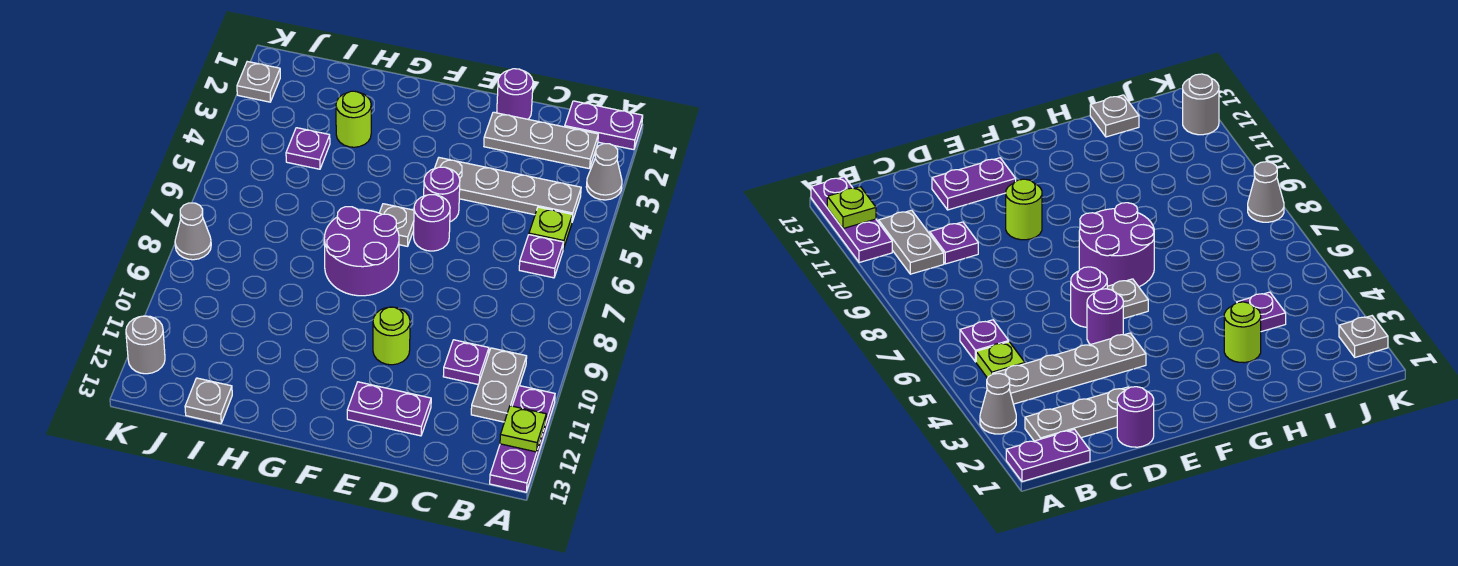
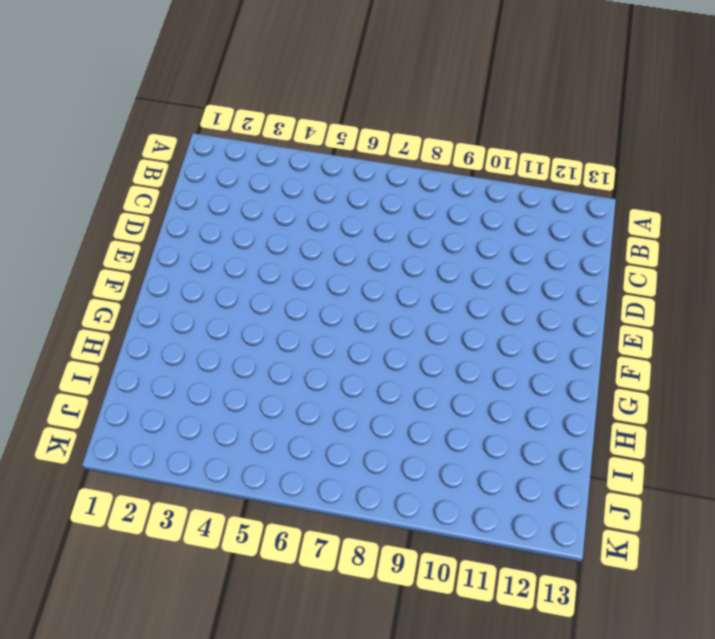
none -> purple plate A1:B1 level 1
none -> grey cone A3 level 1
none -> purple plate A11:A13 level 1

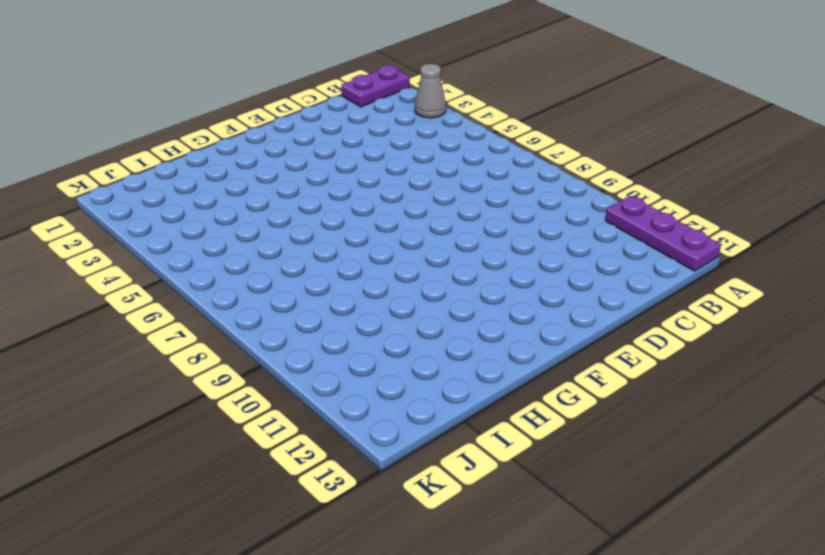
none -> grey plate B2:D2 level 1
none -> grey plate B4:E4 level 1
none -> lime plate B5 level 1

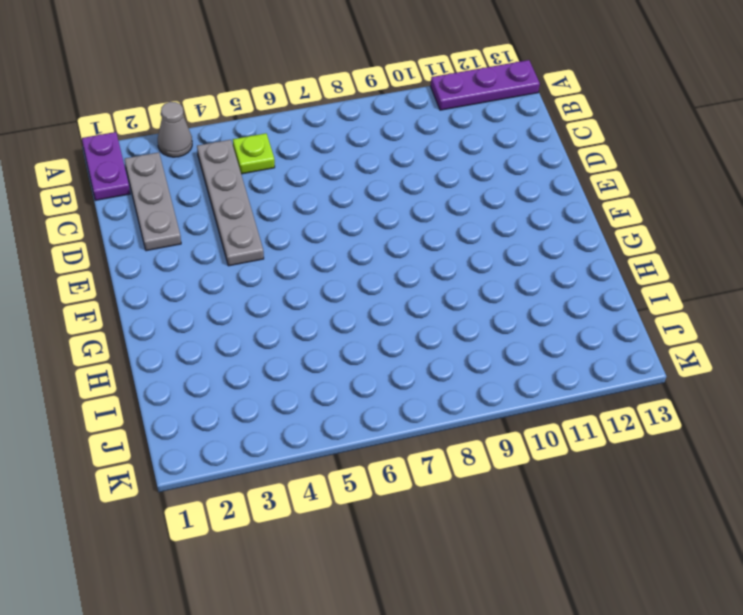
none -> purple plate B6 level 1
none -> grey plate B10:B11 level 1
none -> purple plate C10 level 1

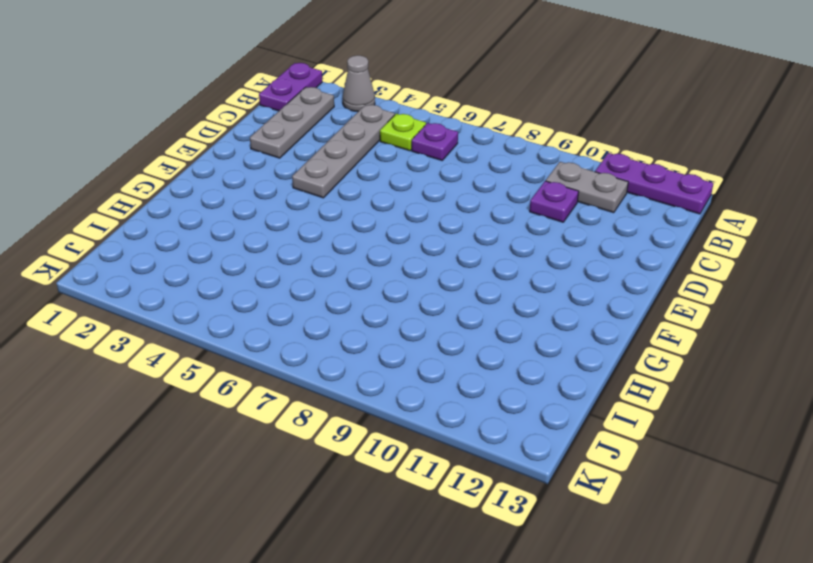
none -> purple round brick D1 level 1
none -> purple plate D12:E12 level 1
none -> purple round brick E5 level 1

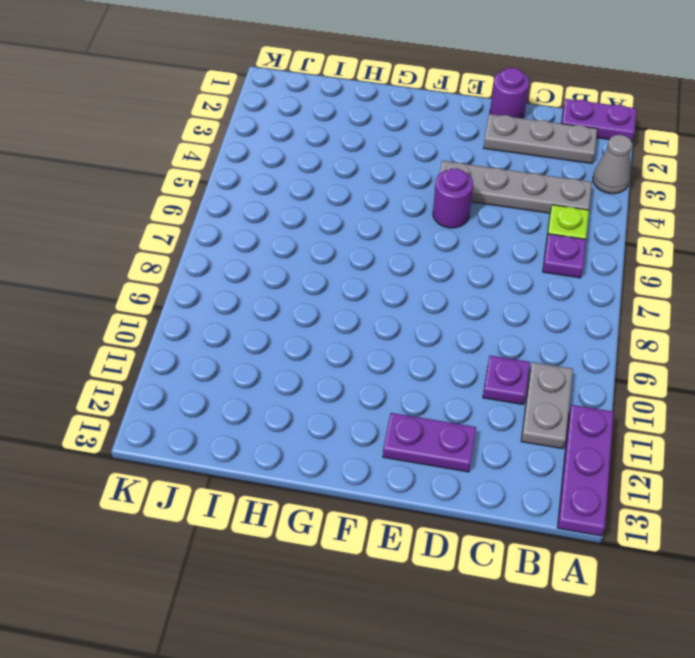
none -> purple round brick E6 level 1
none -> lime round brick E10 level 1
none -> grey plate F6 level 1

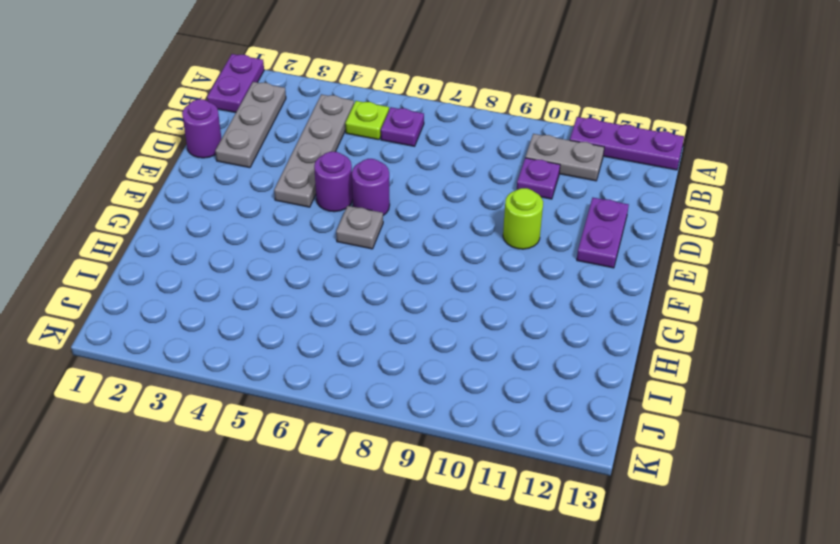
none -> grey cone A3 level 1
none -> purple round brick F7:G8 level 1
none -> lime round brick H3 level 1

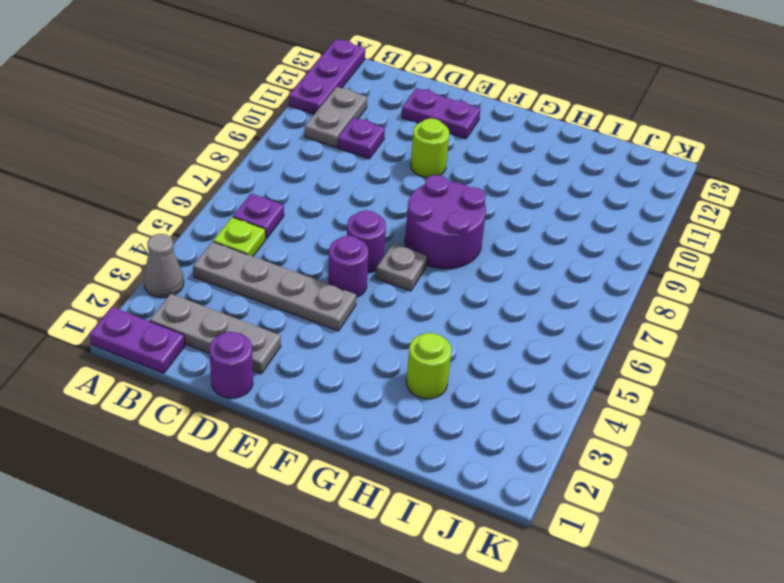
none -> purple plate I4 level 1
none -> grey plate I13 level 1
none -> grey plate K2 level 1

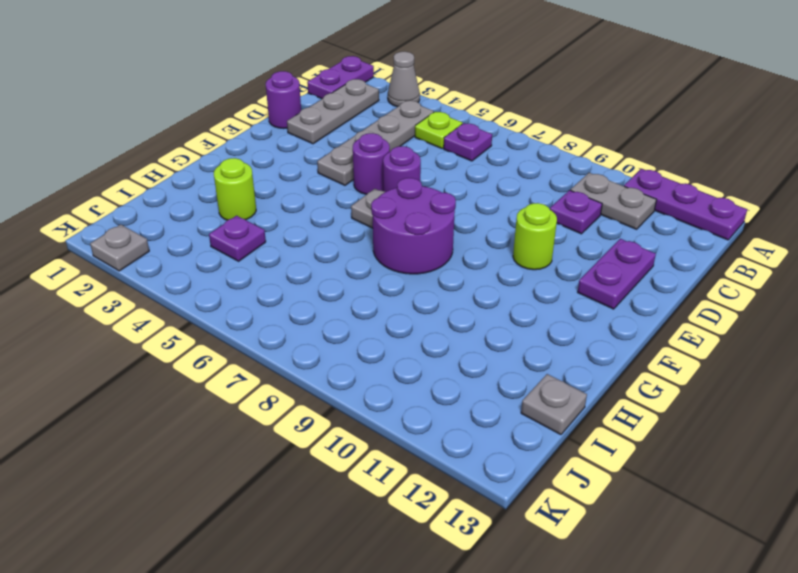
none -> grey cone K8 level 1
none -> grey round brick K12 level 1
none -> lime plate A12 level 2

